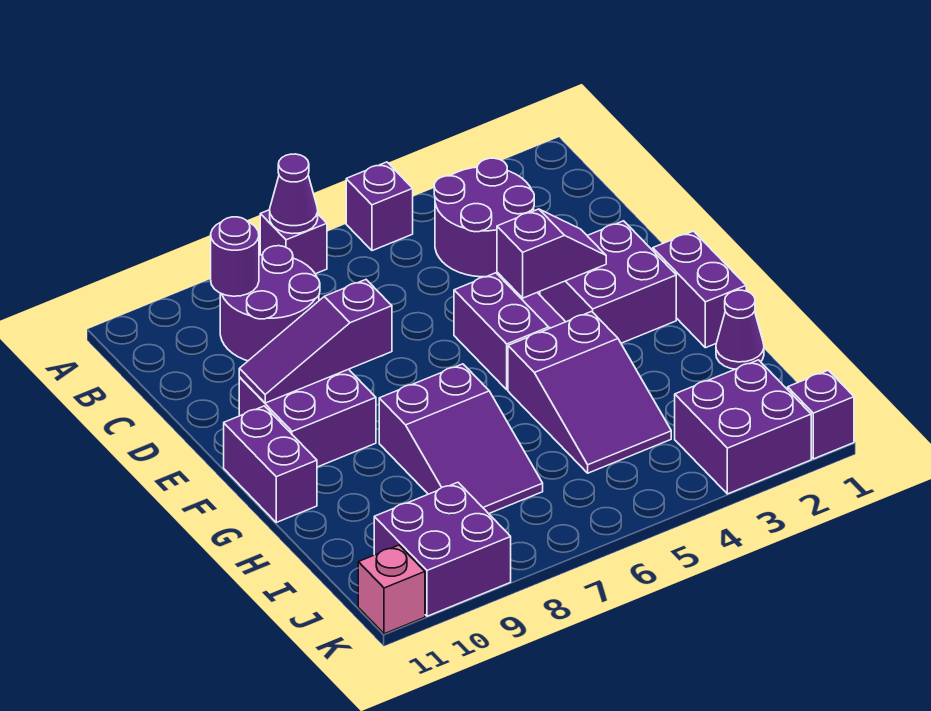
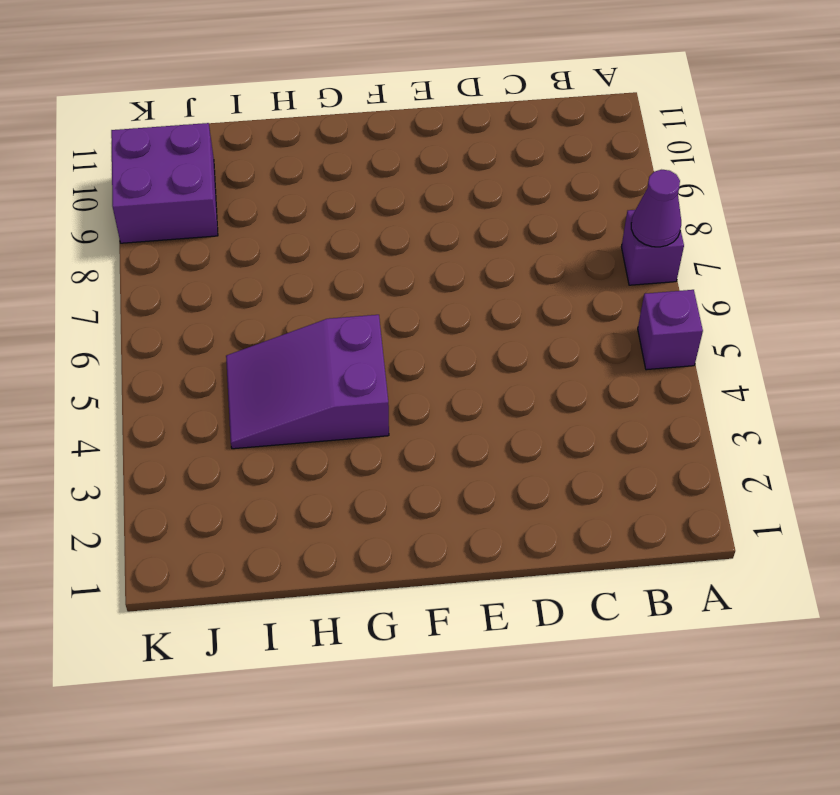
none -> purple round brick B3:C4 level 1
none -> purple round brick B8:C9 level 1
none -> purple brick E2:F3 level 1

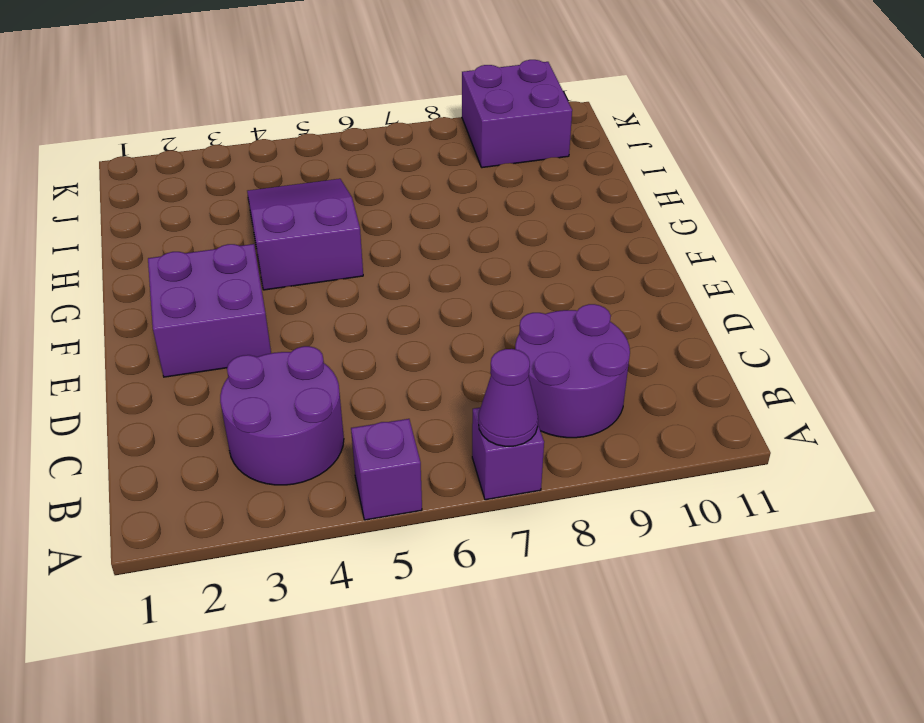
none -> purple slope E4:F5 level 1 top 5
none -> purple brick E9:F10 level 1
none -> purple brick F1:G1 level 1

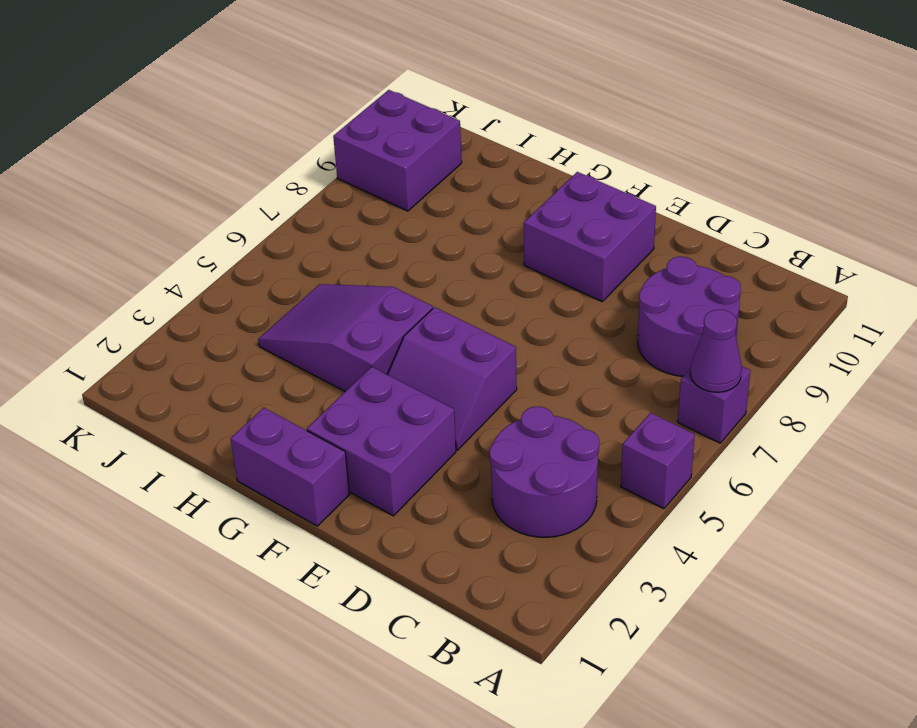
none -> purple brick F11:G11 level 1
none -> purple slope G7:I8 level 1 top G
none -> purple cone H1 level 1

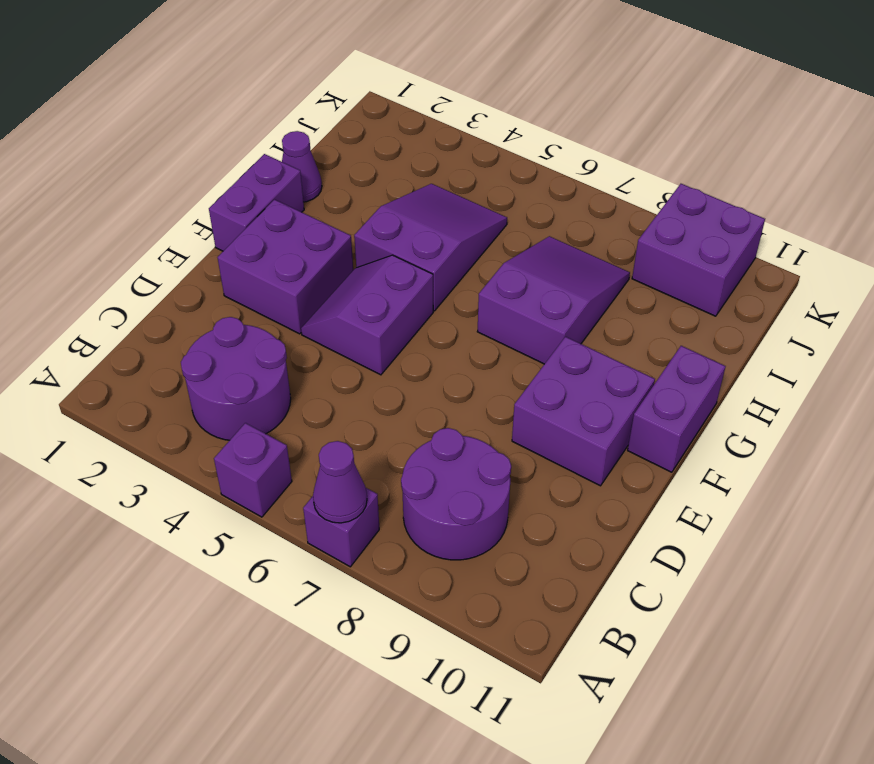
none -> purple brick J2:K3 level 1
none -> purple brick K1 level 1
none -> pink brick K11 level 1

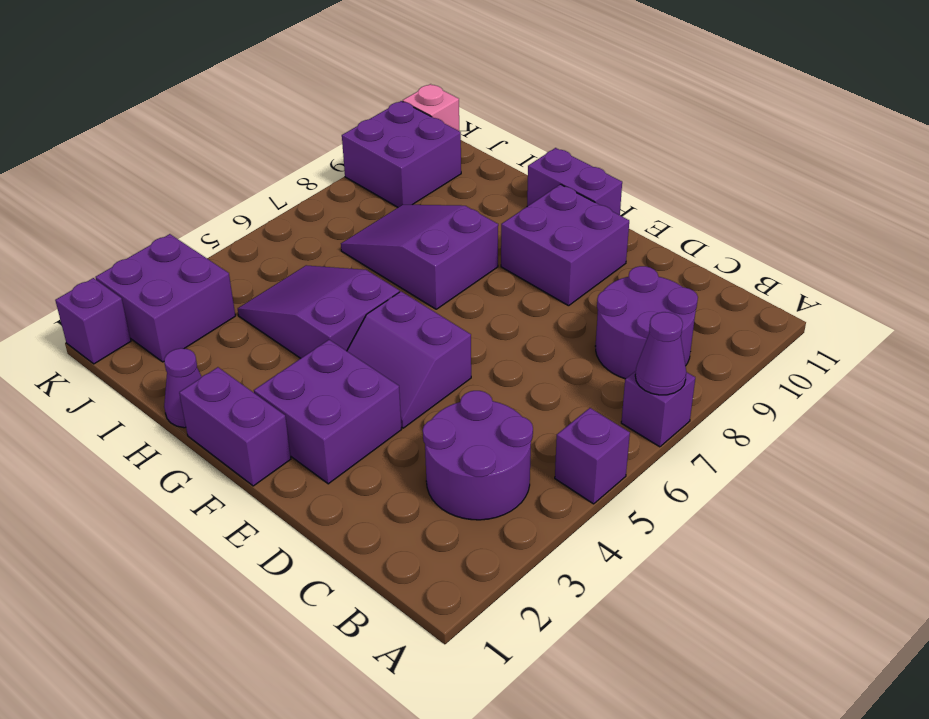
none -> purple round brick B9 level 2
none -> purple slope E3:E4 level 2 top 4
none -> purple slope E8:E10 level 2 top 8

